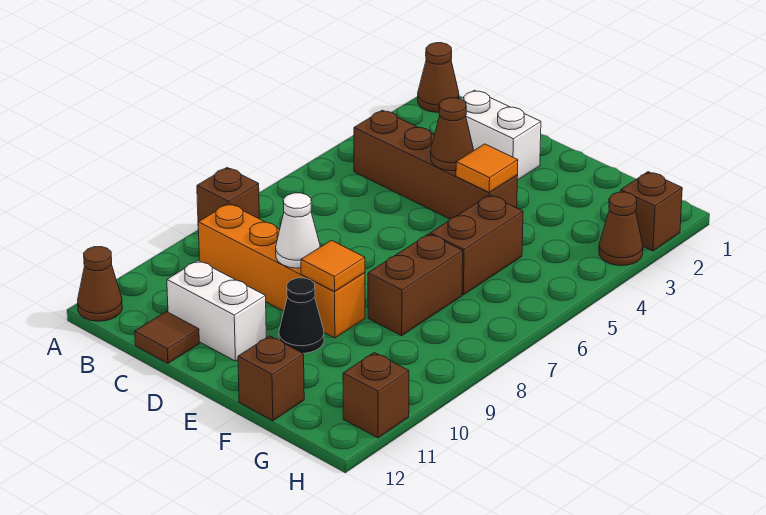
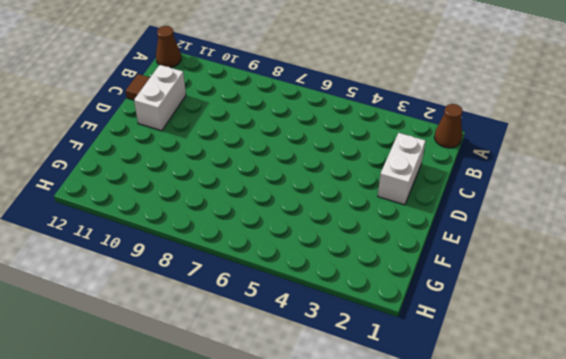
none -> brown brick A8 level 1
none -> brown brick B4:E4 level 1
none -> orange brick B9:E9 level 1

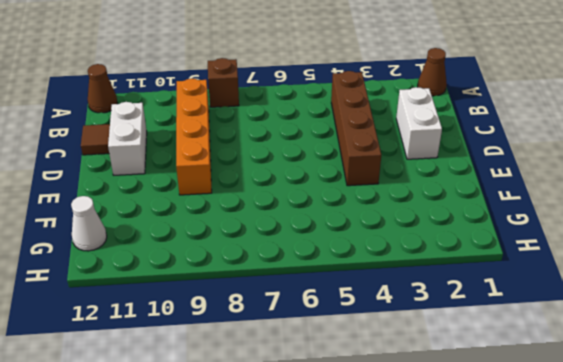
white cone G12 level 1 -> white cone D9 level 2
none -> black cone E10 level 1
none -> brown brick F5:F6 level 1
none -> brown brick F7:F8 level 1

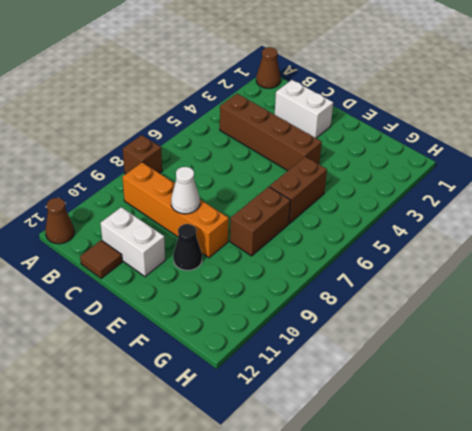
none -> brown brick F12 level 1
none -> brown brick H2 level 1
none -> brown cone H3 level 1

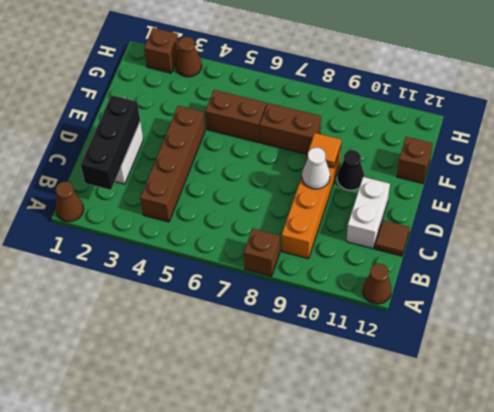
black brick B2:D2 level 2 -> none
none -> brown brick H11 level 1
none -> brown cone D4 level 2
none -> orange tile E4 level 2

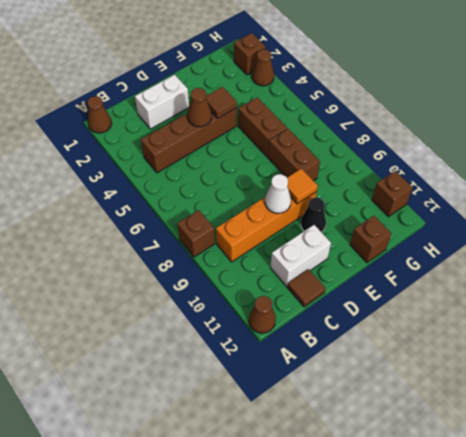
brown tile E4 level 2 -> orange tile E4 level 2

